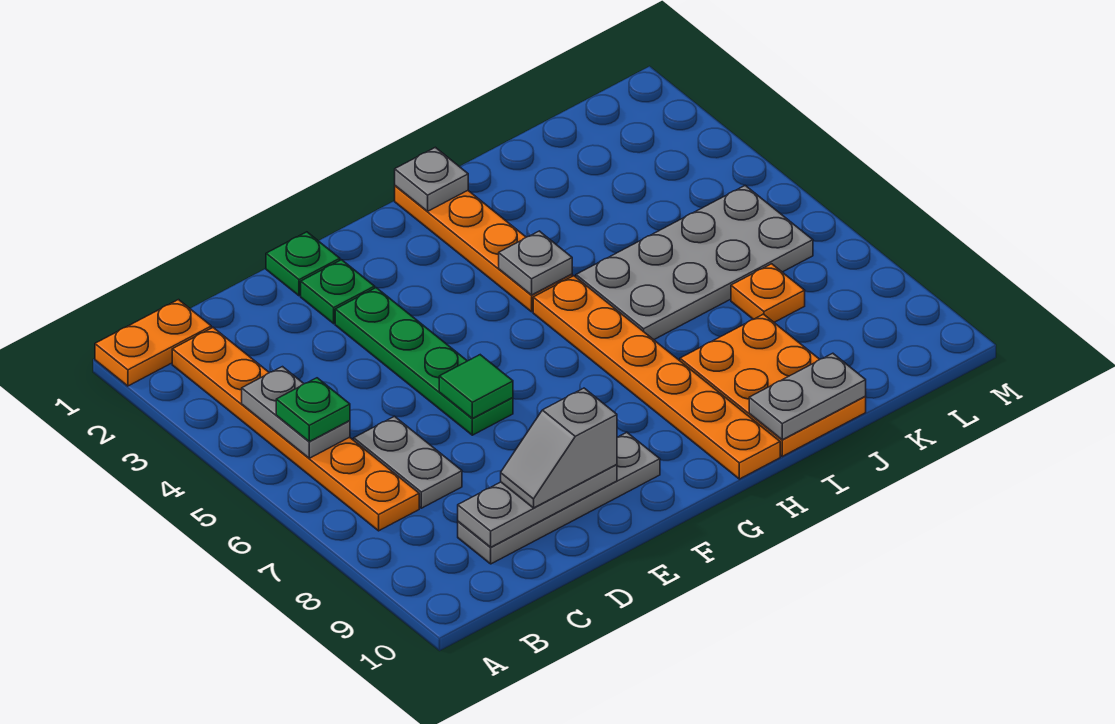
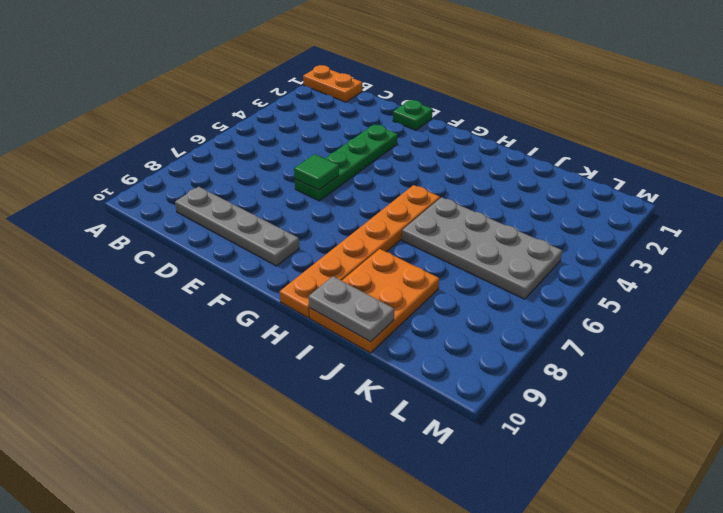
none -> orange plate B2:B7 level 1
none -> grey plate C6:C7 level 1
none -> green plate E2 level 1

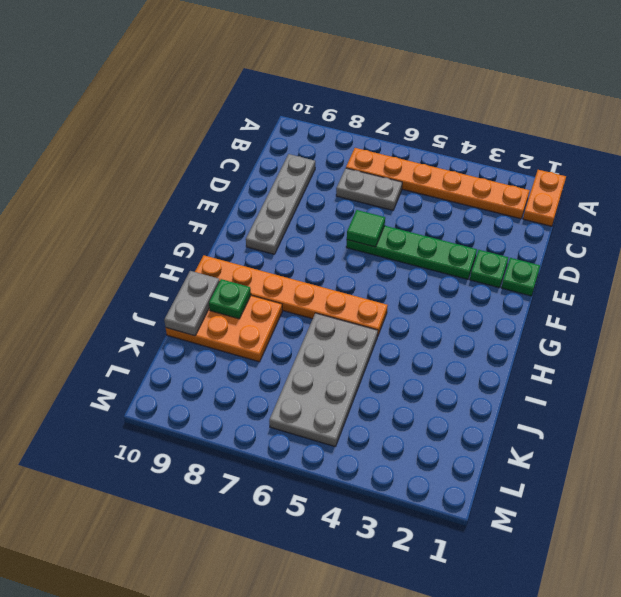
green plate I9 level 2 -> green plate B5 level 3
none -> orange plate H1:H4 level 1
none -> orange plate K7 level 1
none -> grey plate B4:B5 level 2

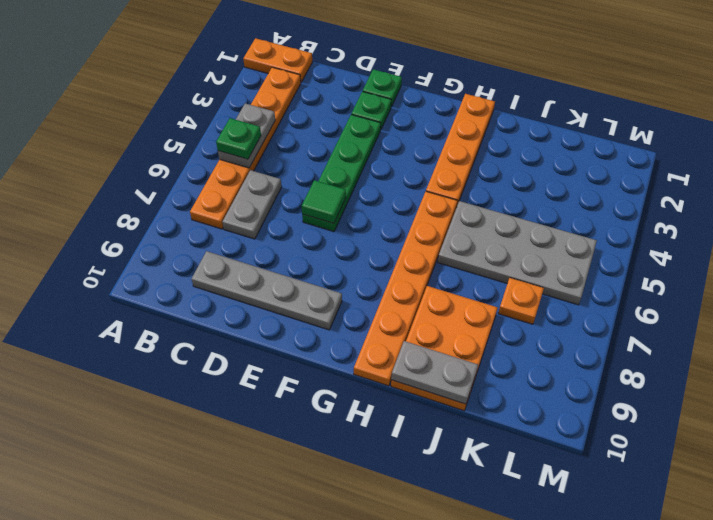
none -> grey plate C9:E9 level 2
none -> grey plate H1 level 2
none -> grey plate H4 level 2

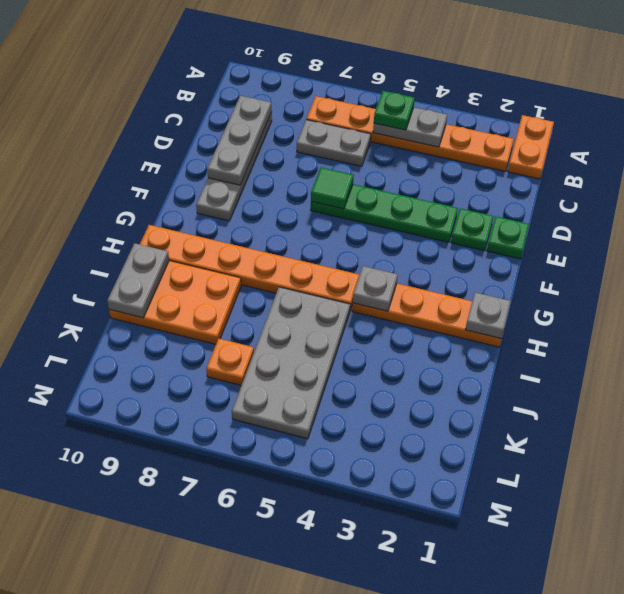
none -> grey slope D9:E9 level 3 top E

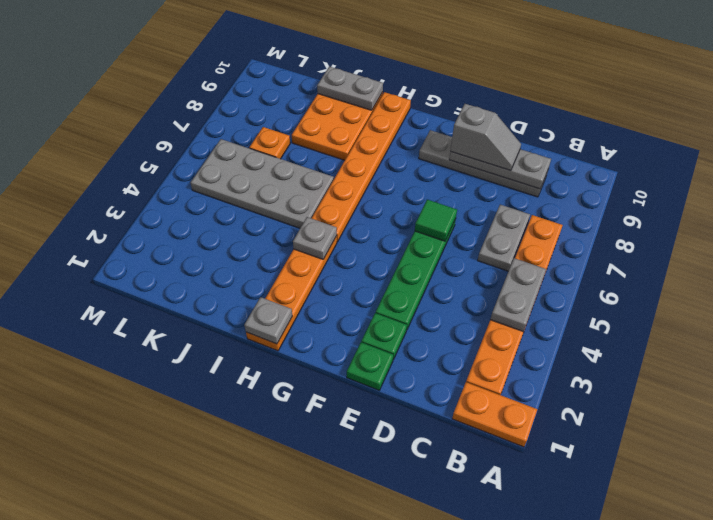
none -> green plate B5 level 3

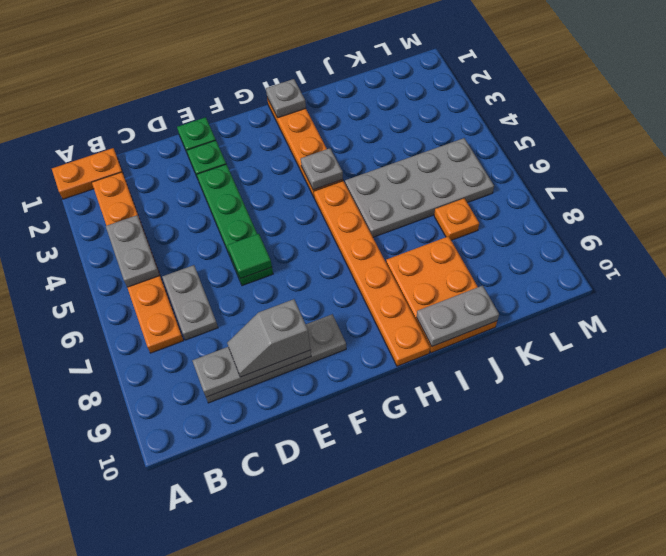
none -> green plate B5 level 3

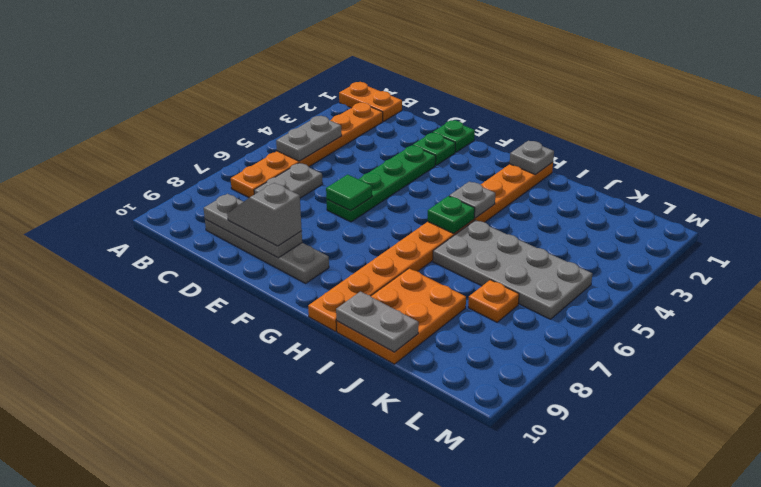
green plate H5 level 2 -> green plate B5 level 3

